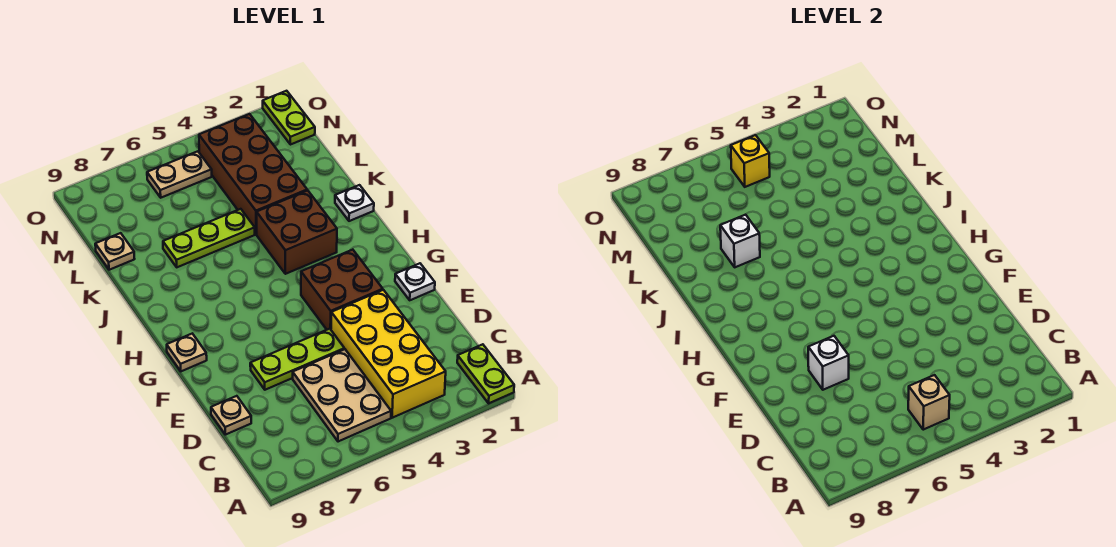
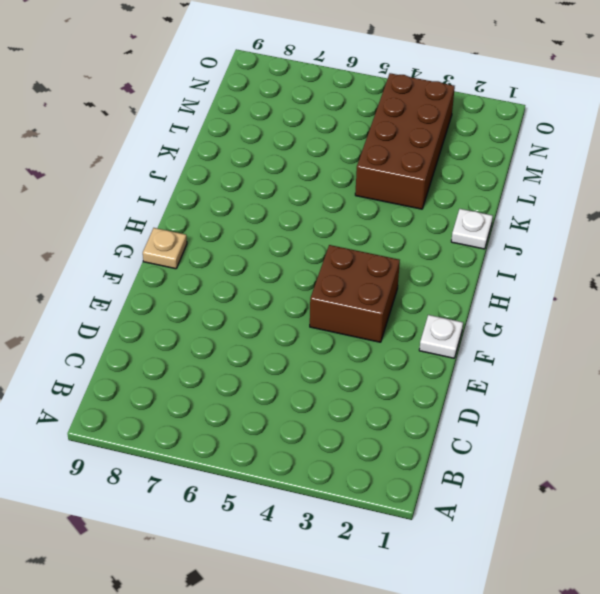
none -> lime plate A1:B1 level 1
none -> yellow brick B3:E4 level 1
none -> tan plate B5:D6 level 1

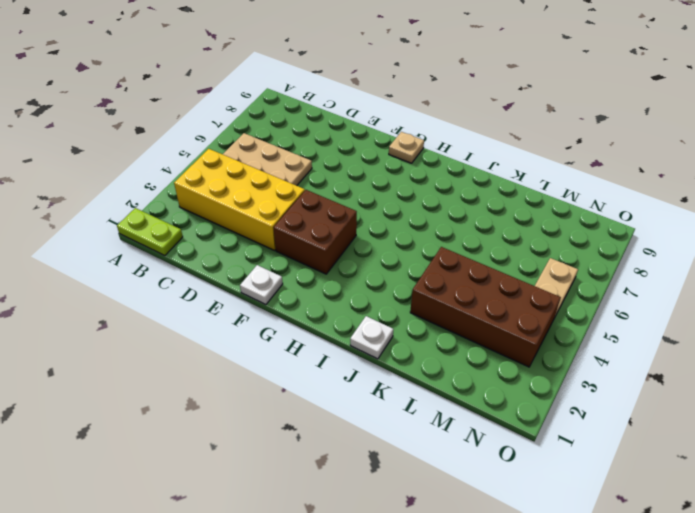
none -> tan plate D9 level 1
none -> lime plate E5:E7 level 1
none -> brown brick I3:J4 level 1

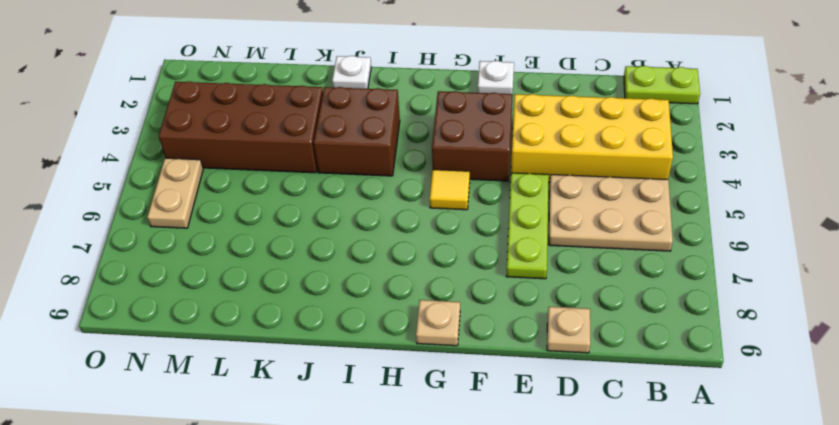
yellow tile G5 level 1 -> none
none -> lime plate K5:K7 level 1
none -> tan plate L9 level 1
none -> lime plate N1:O1 level 1

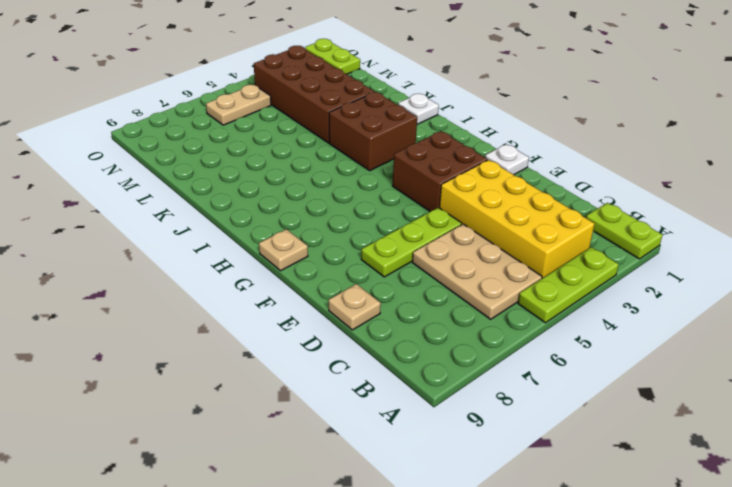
lime plate A3:A5 level 1 -> lime plate K5:K7 level 1
none -> tan plate L9 level 1
none -> tan brick B5 level 2
none -> white brick E7 level 2

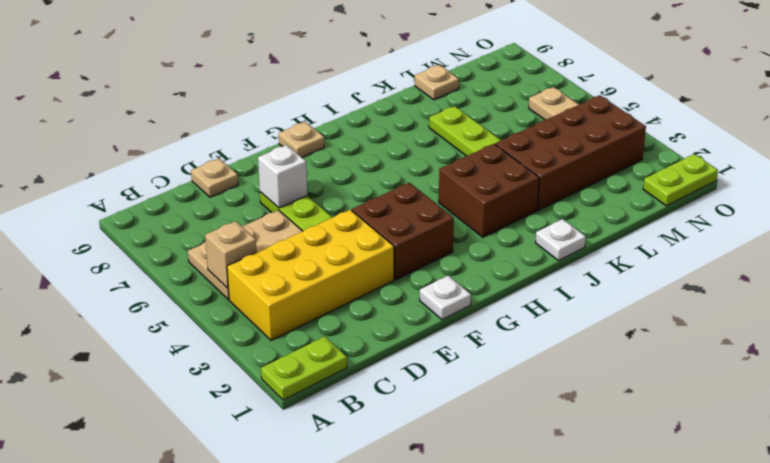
none -> white brick K7 level 2
none -> yellow brick N5 level 2

